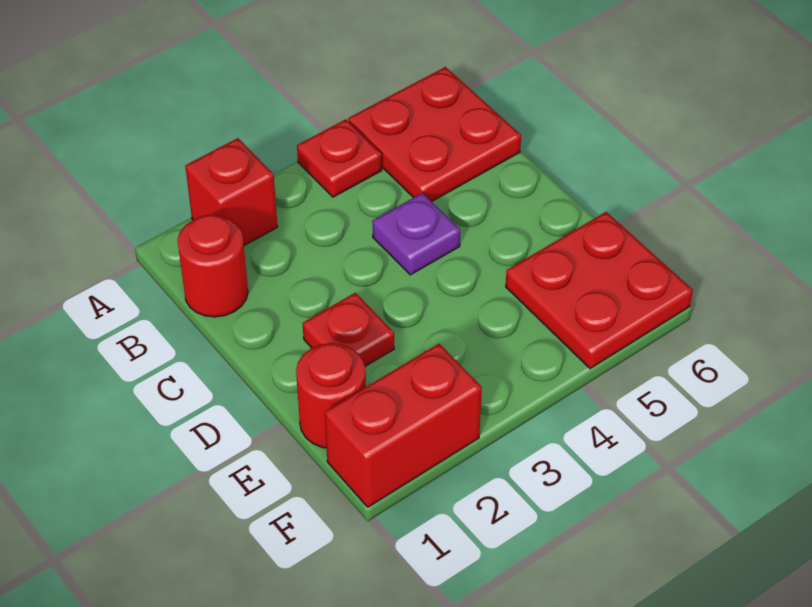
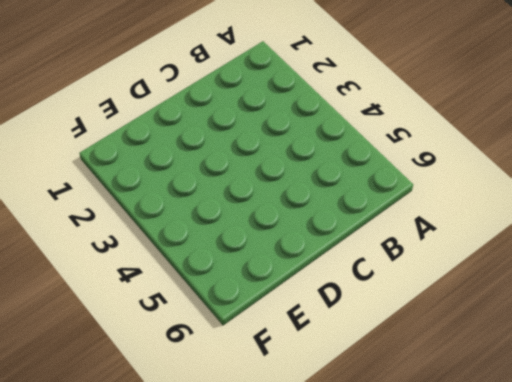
none -> red brick A2 level 1
none -> red plate A4 level 1

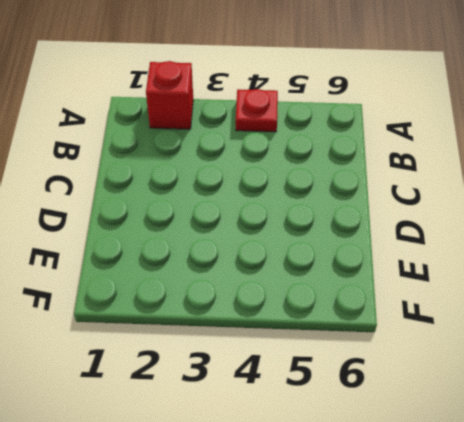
none -> red plate A5:B6 level 1
none -> red round brick B1 level 1

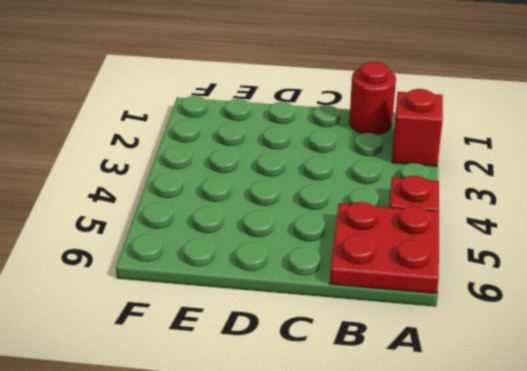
none -> purple plate C4 level 1
none -> red plate D2 level 1

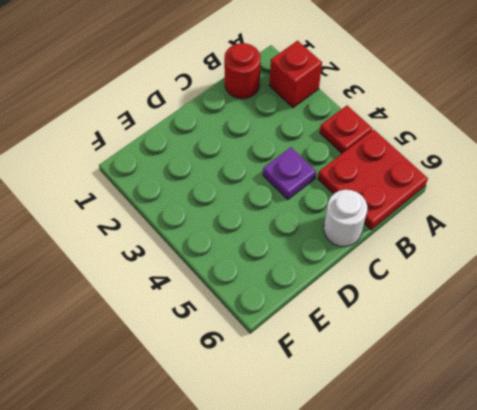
white round brick C6 level 1 -> none
none -> red plate D2 level 1
none -> red round brick E1 level 1

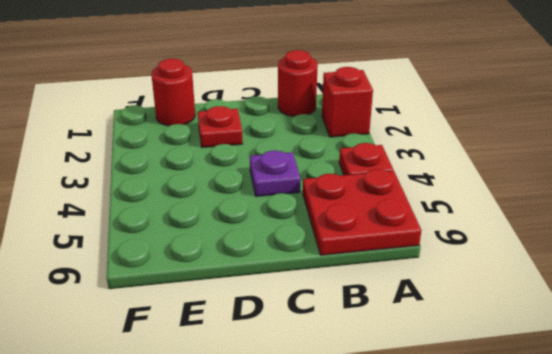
none -> red plate E5:F6 level 1
none -> red brick F1:F2 level 1

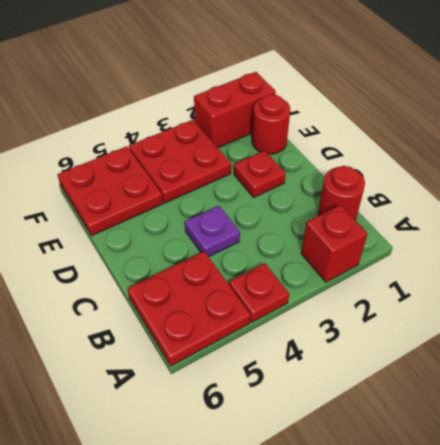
red plate E3:F4 level 1 -> none

